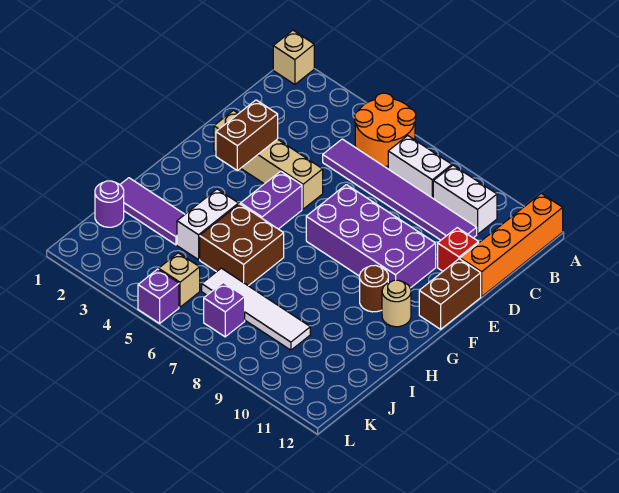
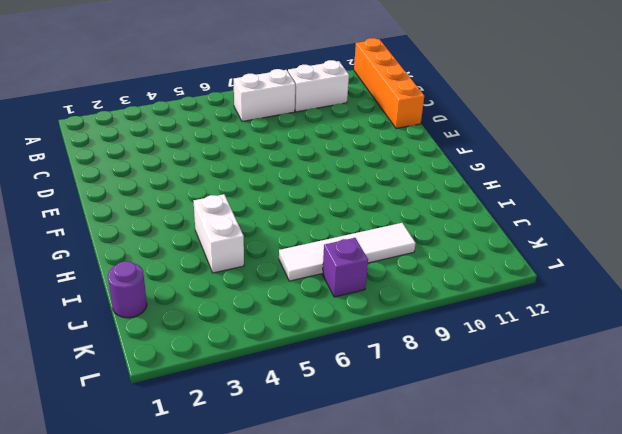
none -> tan brick A1 level 1
none -> orange round brick A5:B6 level 1
none -> purple tile C5:C10 level 1

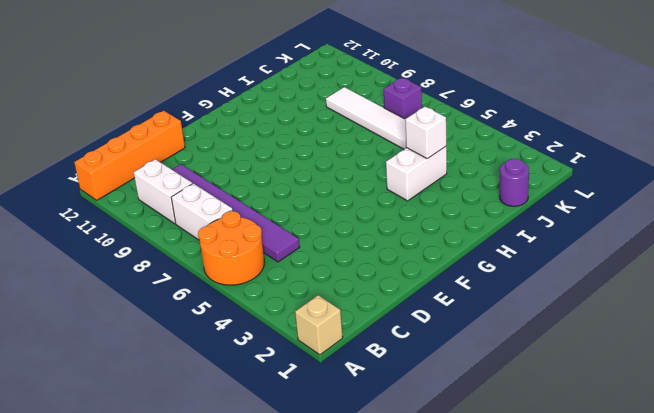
white brick I4 level 2 -> none
none -> red brick D11 level 1
none -> tan brick E2:E5 level 1
none -> purple brick E7:F10 level 1

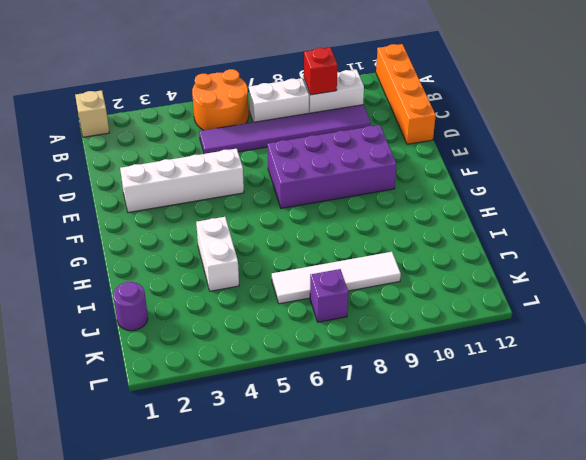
red brick B9 level 2 -> red brick D11 level 1
white brick E2:E5 level 1 -> tan brick E2:E5 level 1
none -> brown brick E12:F12 level 1
none -> purple brick F5:G5 level 1
none -> brown round brick G10 level 1

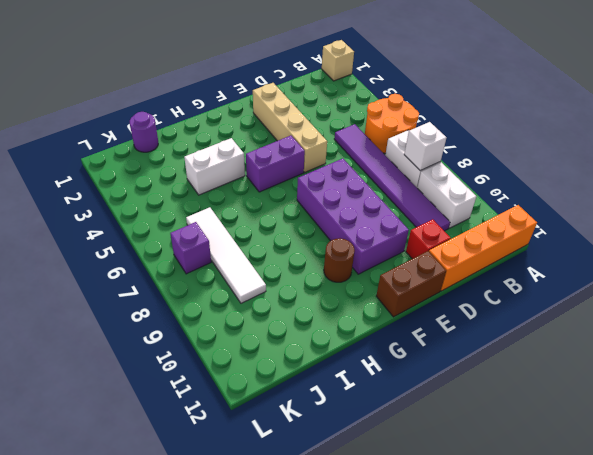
white brick B8 level 2 -> none
none -> tan round brick G11 level 1
none -> brown brick H5:I6 level 1
none -> purple tile I1:I3 level 1

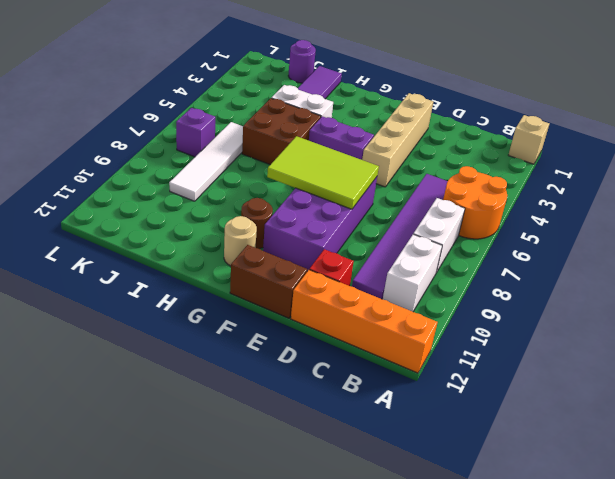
lime tile E7:G8 level 2 -> none
none -> tan brick K5 level 1
none -> purple brick L5 level 1
none -> brown brick E3:F3 level 2

